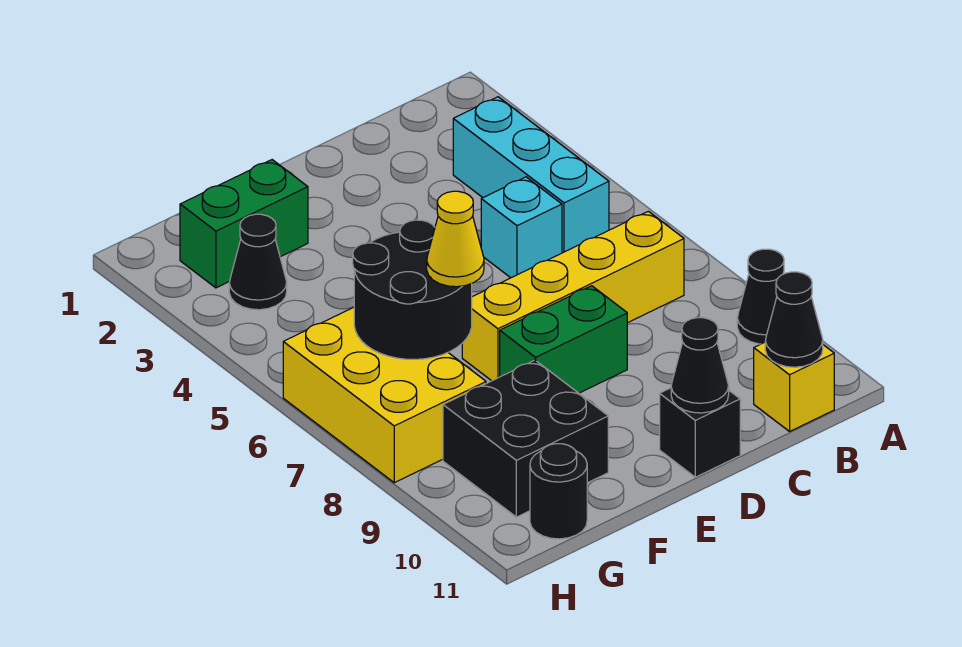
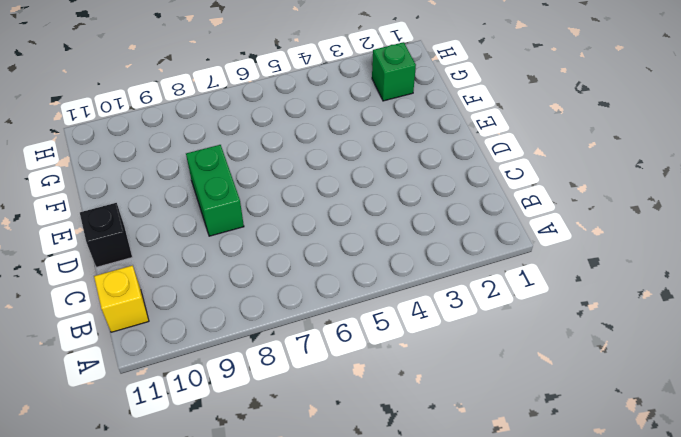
green brick G2 level 1 -> green brick F2:G2 level 1
none -> black cone A9 level 1
none -> cyan brick B3:B5 level 1
none -> yellow brick B7:E7 level 1

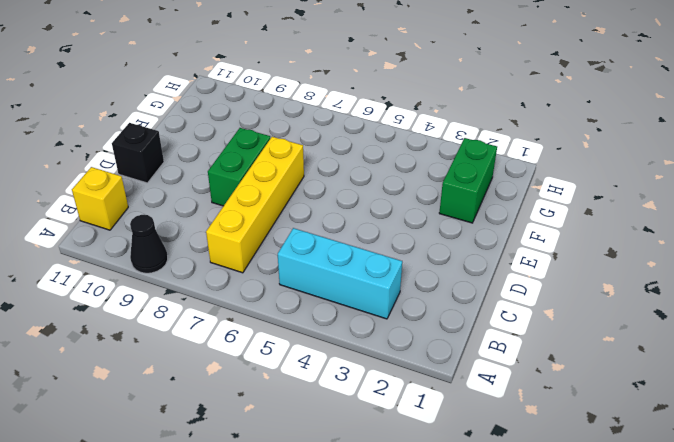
none -> cyan brick C5 level 1
none -> black brick F9:G10 level 1
none -> black cone G3 level 1

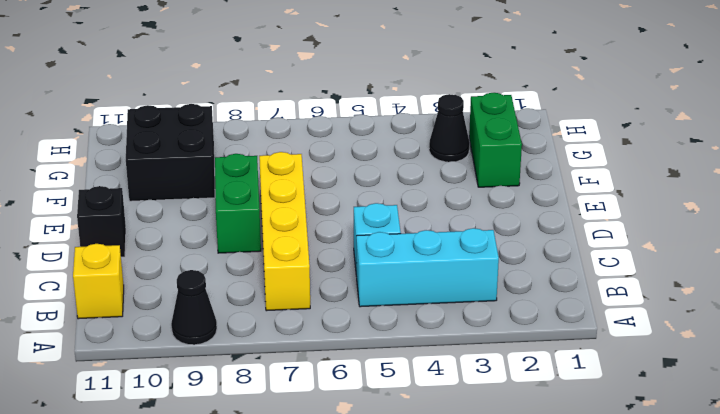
none -> yellow brick G6:H8 level 1
none -> black round brick G11 level 1
none -> black cone B11 level 2

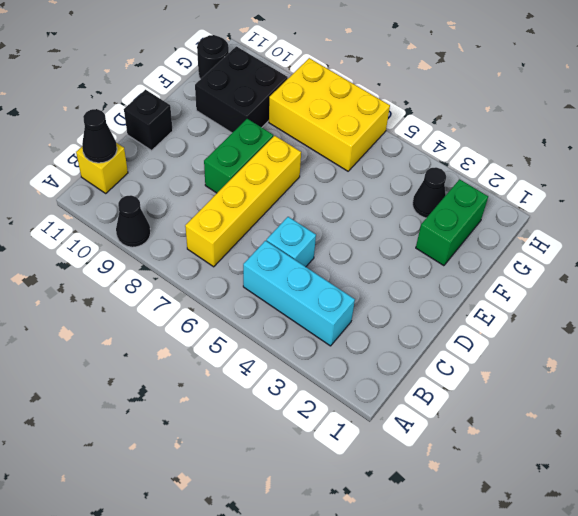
none -> black cone D11 level 2
none -> black round brick F6:G7 level 2
none -> yellow cone F7 level 3

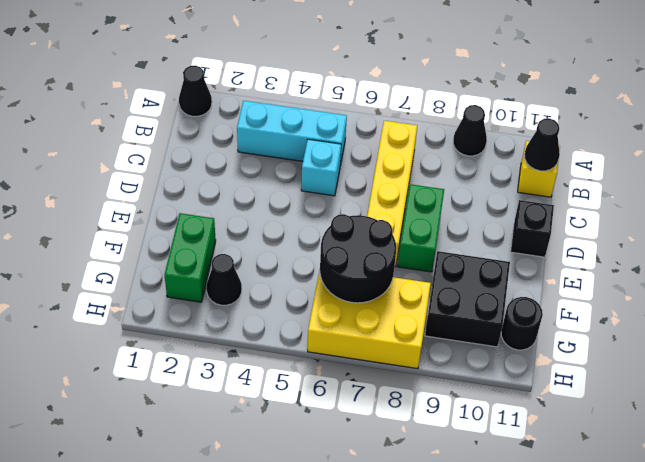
black cone A1 level 1 -> black cone D11 level 2
none -> yellow cone F7 level 3

